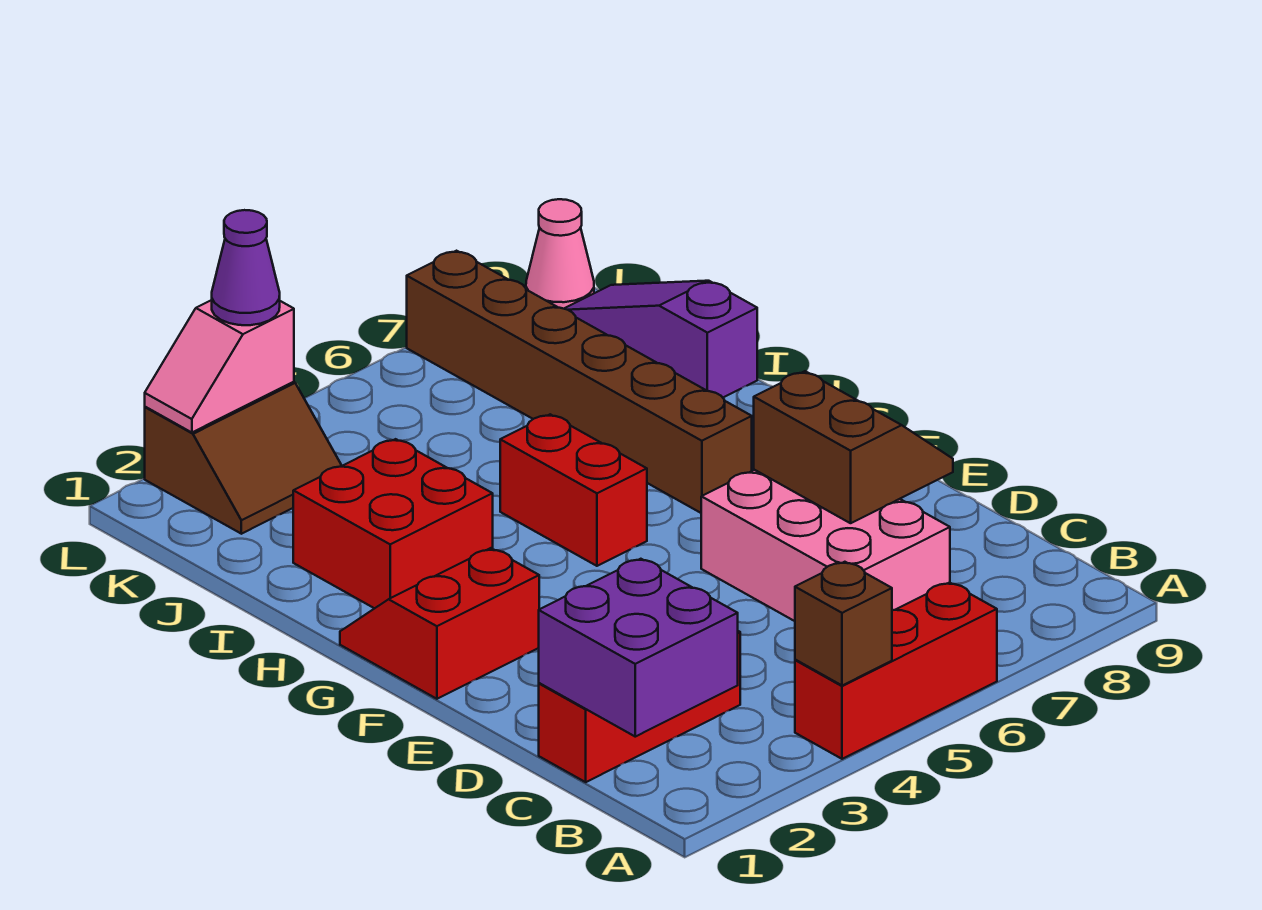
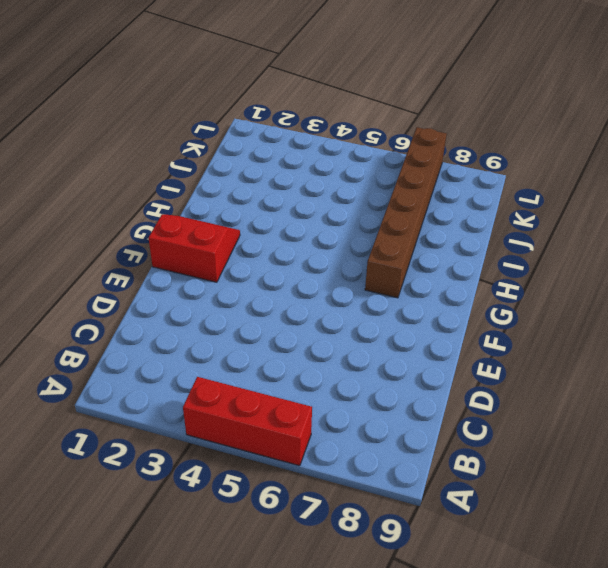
none -> red brick C1:C3 level 1
none -> pink brick C6:E7 level 1
none -> red brick G5:H5 level 1

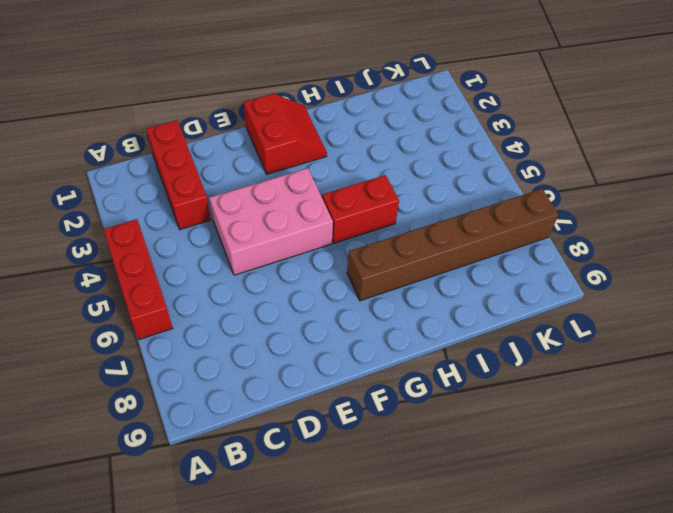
pink brick D4:F5 level 1 -> pink brick C6:E7 level 1
none -> red brick H2:I3 level 1
none -> purple slope I9:K9 level 1 top I
none -> brown slope K2:L3 level 1 top L

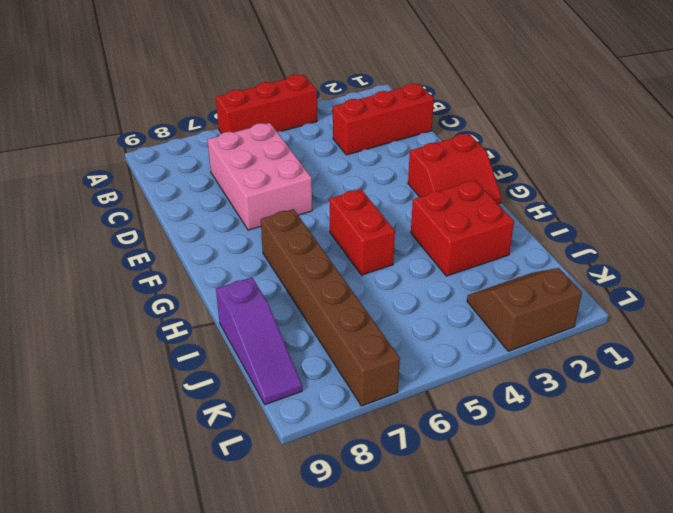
none -> pink cone L9 level 1
none -> brown brick A4 level 2
none -> purple brick B1:C2 level 2

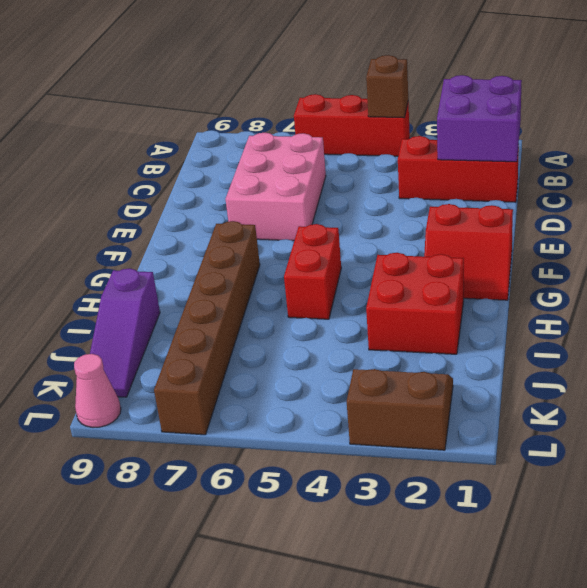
none -> brown slope D7:E8 level 2 top 7
none -> pink slope L2:L3 level 2 top 3
none -> purple cone L3 level 3

